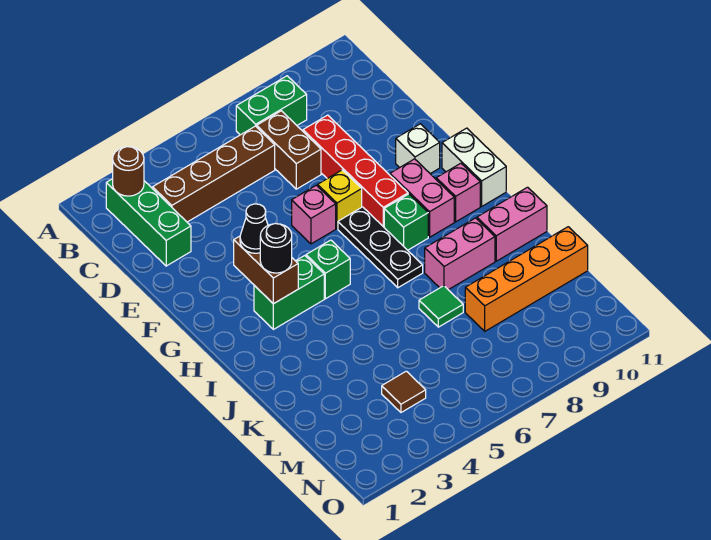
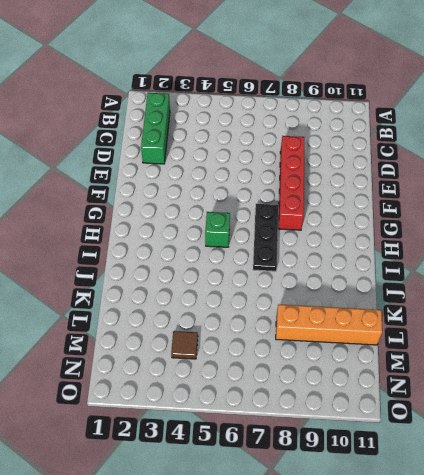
none -> green brick B7:B8 level 1
none -> brown brick C3:C6 level 1
none -> brown brick C7:D7 level 1

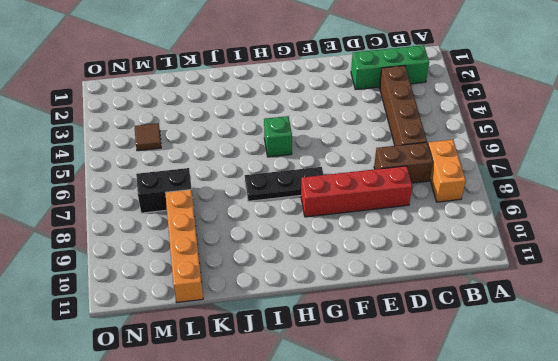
orange brick B7:B8 level 1 -> green brick B7:B8 level 1
black brick L7:M7 level 1 -> none
none -> pink brick F6 level 1
none -> yellow brick F7 level 1
none -> white brick F10 level 1

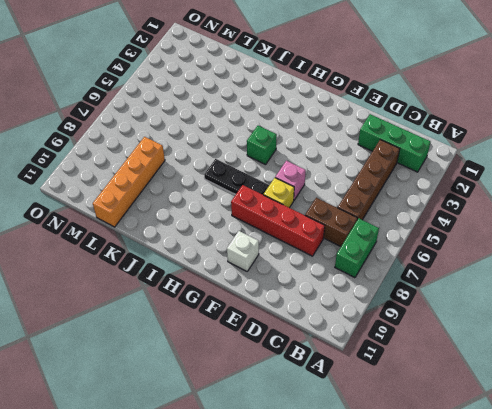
none -> pink brick G9:H9 level 1
none -> white brick G11:H11 level 1
none -> green brick H3:H4 level 1

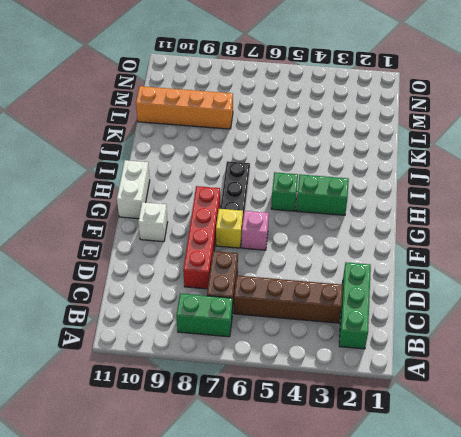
none -> pink brick G9:H9 level 1
none -> green brick H8 level 1
none -> pink brick H10 level 1

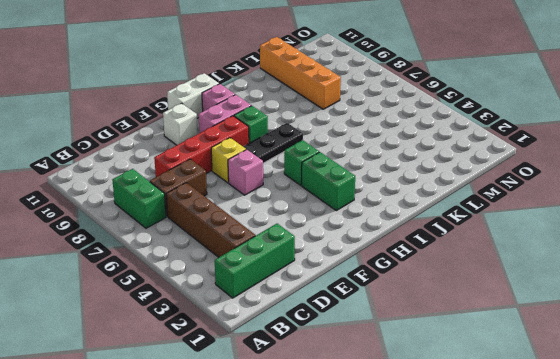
none -> pink brick J8:J9 level 1
none -> pink brick J10:J11 level 1
none -> green tile K7 level 1

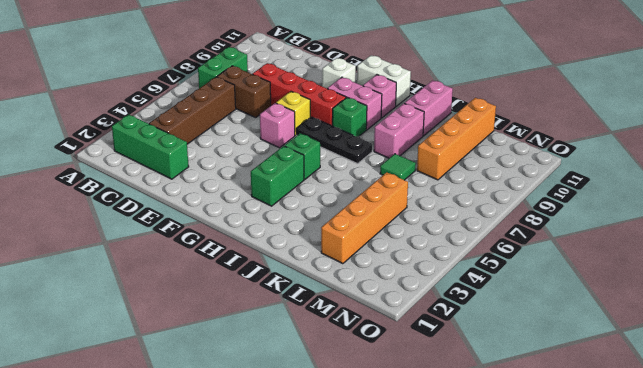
orange brick L2:L5 level 1 -> none
none -> brown tile M4 level 1
none -> brown round brick B2 level 2
none -> brown brick G3:H3 level 2

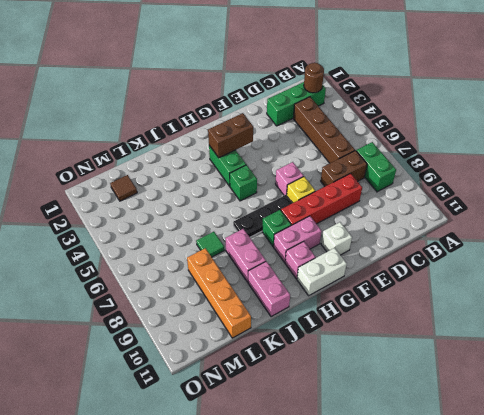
brown tile M2 level 1 -> brown tile M4 level 1
none -> black cone G3 level 3
none -> black round brick H3 level 3

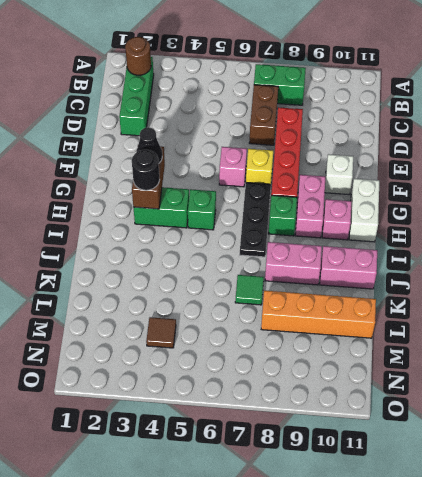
none -> brown brick C3:C6 level 1

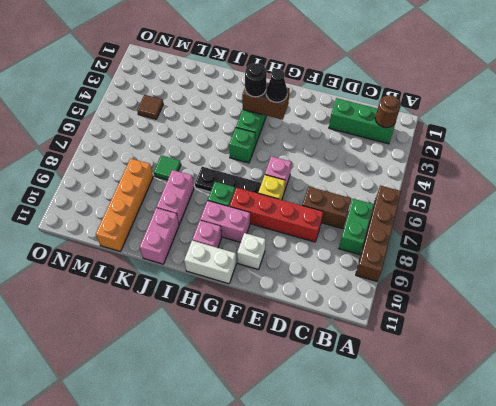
brown brick A6:A9 level 1 -> brown brick C3:C6 level 1

